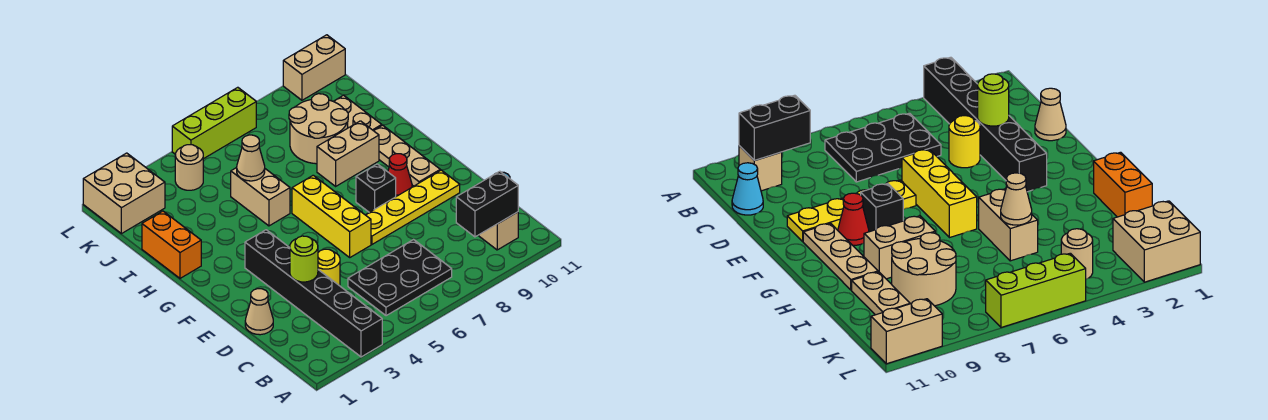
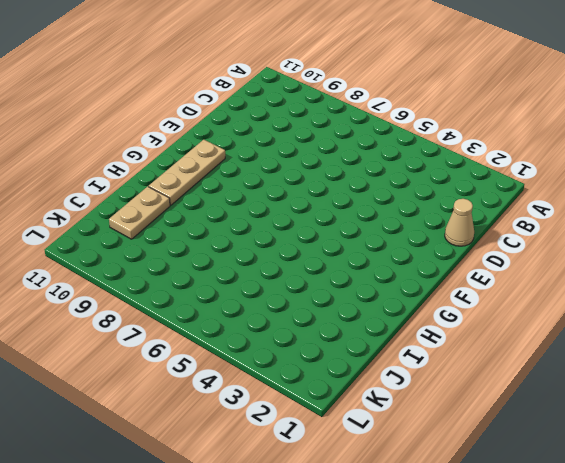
none -> black brick A3:F3 level 1
none -> black plate B5:C7 level 1
none -> tan brick B10 level 1

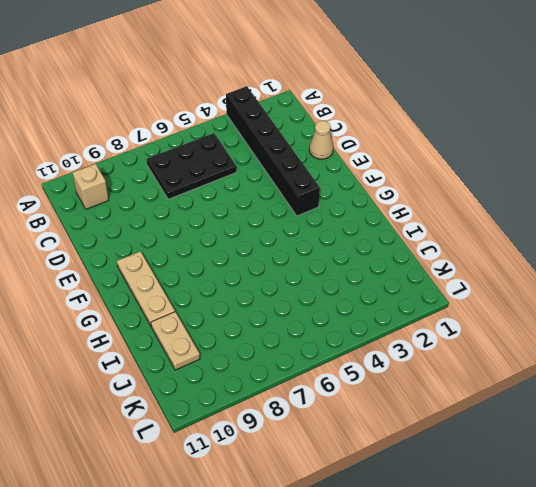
none -> cyan cone C11 level 1
none -> yellow round brick D4 level 1
none -> yellow brick E6:G6 level 1

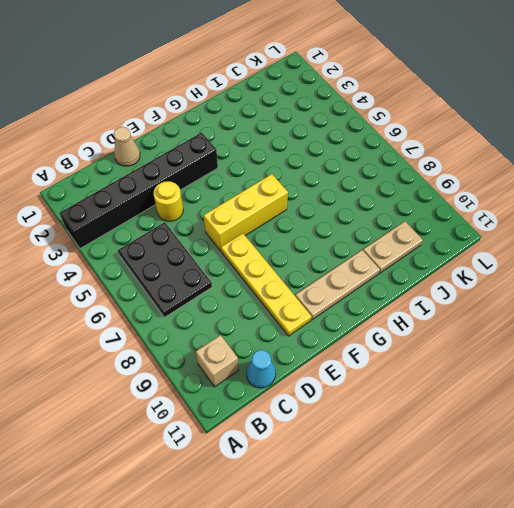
none -> black brick F8 level 1
none -> red cone F9 level 1
none -> orange brick H1:I1 level 1

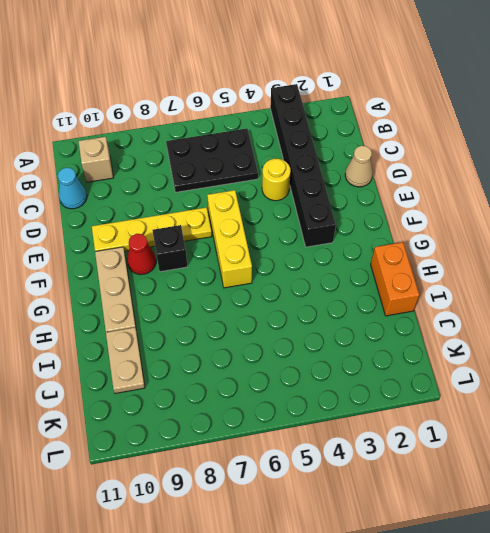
none -> tan brick H5:I5 level 1
none -> tan brick H8:H9 level 1
none -> tan round brick I8:J9 level 1

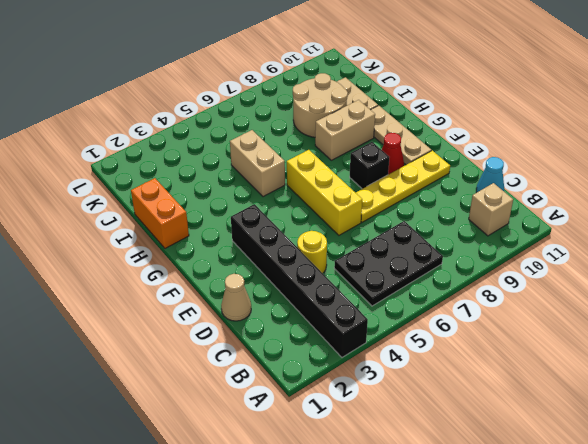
none -> tan brick K1:L2 level 1
none -> tan round brick K4 level 1
none -> lime brick L5:L7 level 1

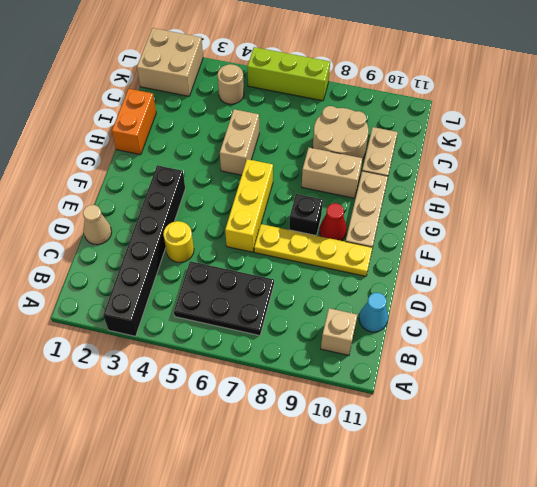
none -> tan brick L10:L11 level 1
none -> black brick B9:B10 level 2
none -> lime round brick D3 level 2

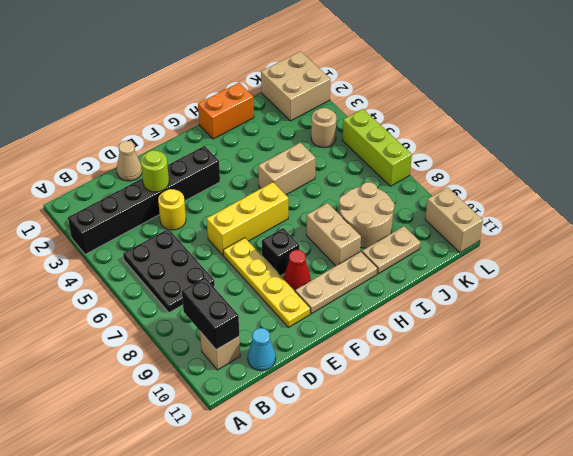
none -> tan cone I5 level 2

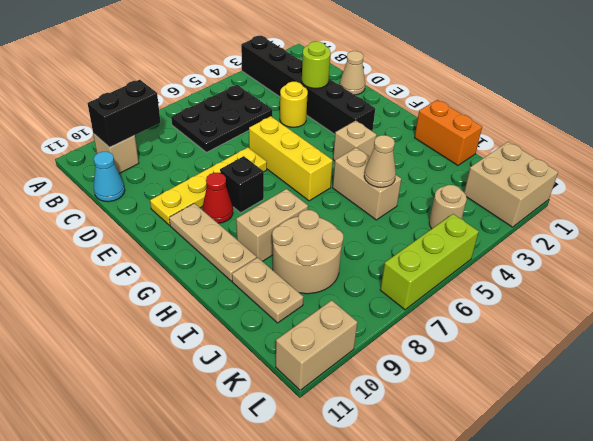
tan brick G4 level 1 -> none

